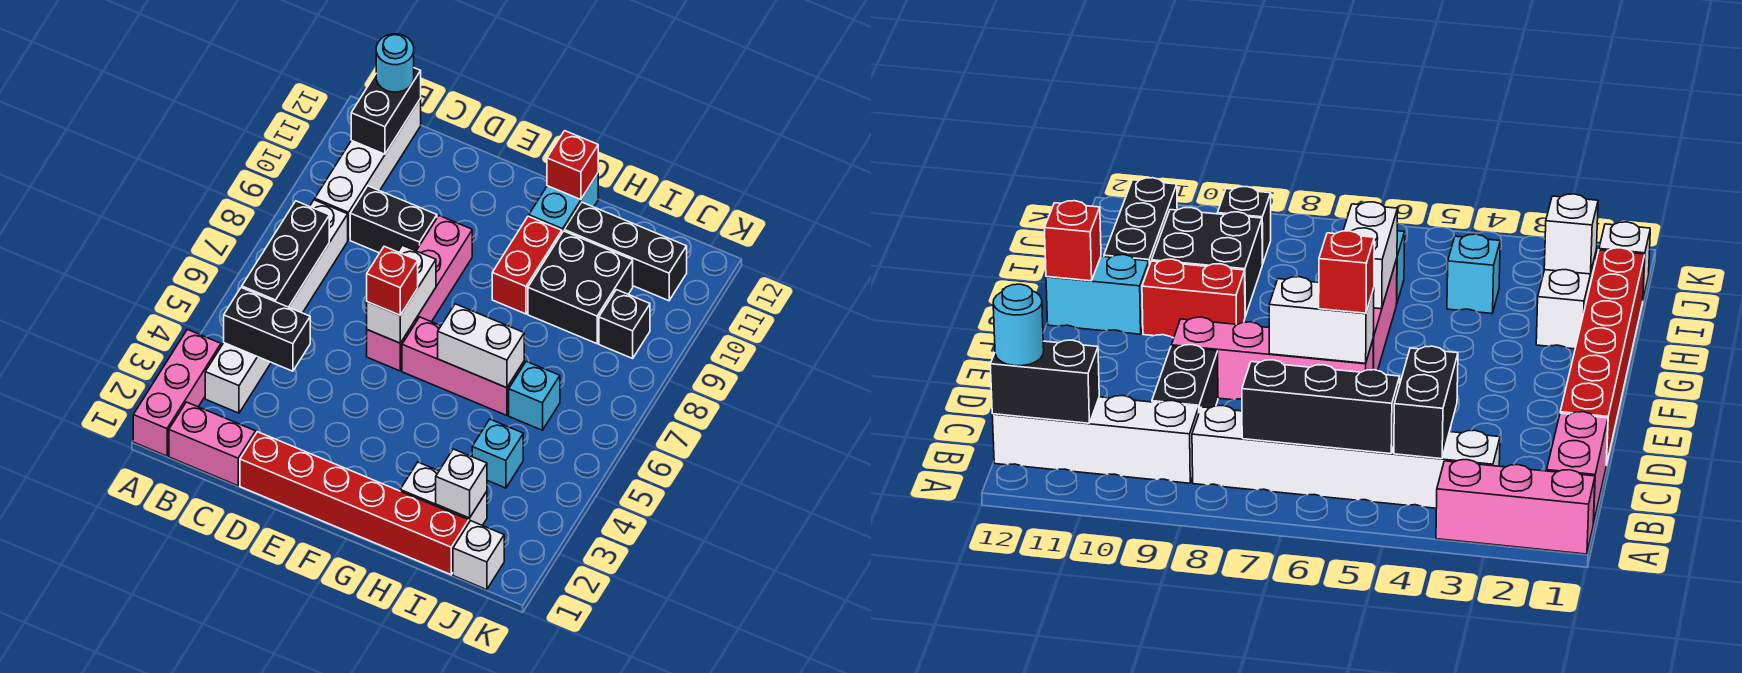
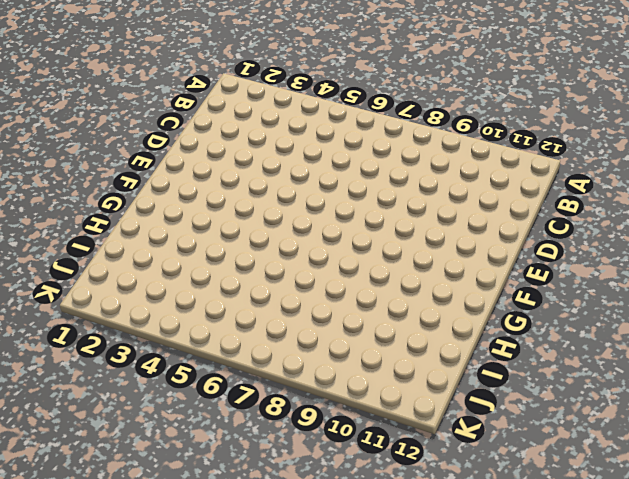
none -> pink brick A1:A3 level 1
none -> pink brick B1:C1 level 1
none -> white brick B3:B8 level 1

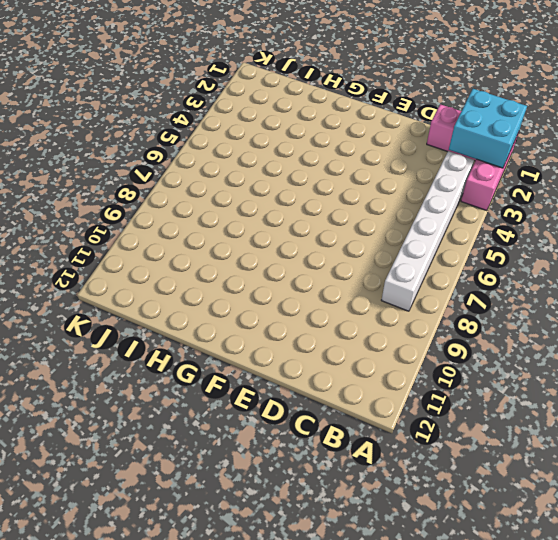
cyan brick A1:B2 level 2 -> none
none -> white brick B9:B12 level 1
none -> black brick C9:D9 level 1
none -> red brick D1:I1 level 1

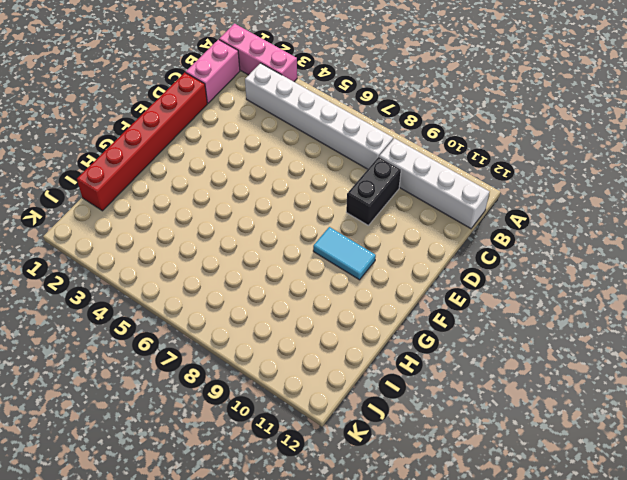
cyan tile F9:F10 level 1 -> none
none -> pink brick E6:E9 level 1
none -> pink brick F6:H6 level 1
none -> red brick G9:G10 level 1

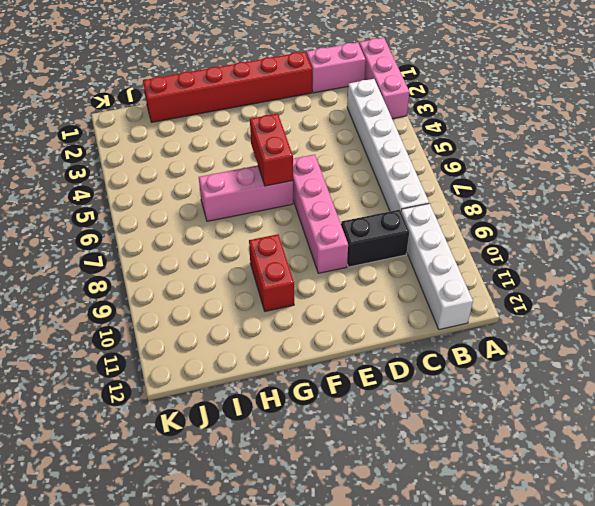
red brick F5:F6 level 2 -> none
none -> cyan brick G11:G12 level 1
none -> white brick H2:I2 level 1
none -> black brick H9:I10 level 1

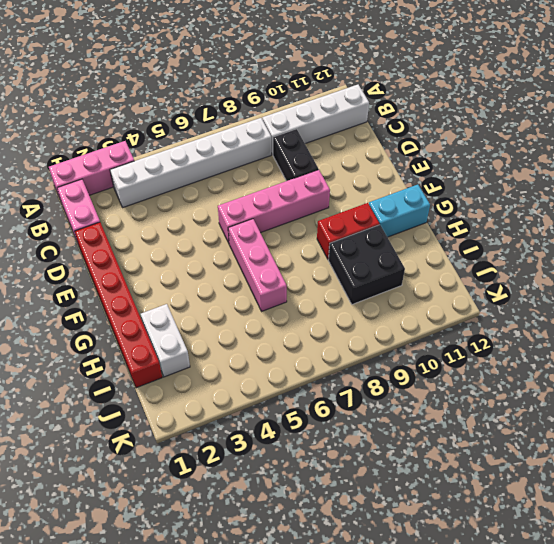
none -> black brick H11:J11 level 1
none -> cyan brick I4 level 1
none -> cyan brick I6 level 1

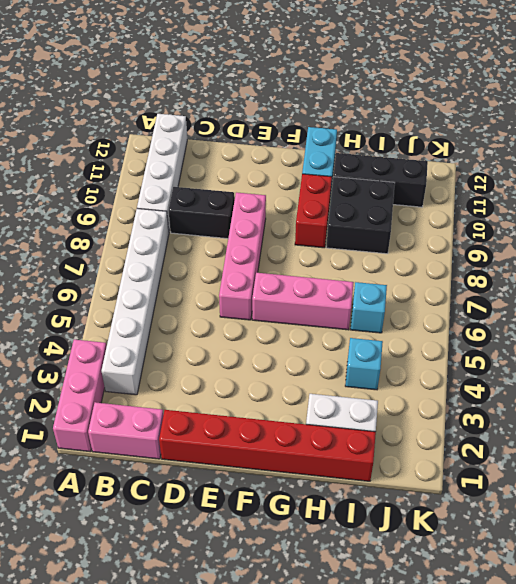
none -> white brick J1 level 1
none -> black brick J9 level 1
none -> black brick B4:C4 level 2

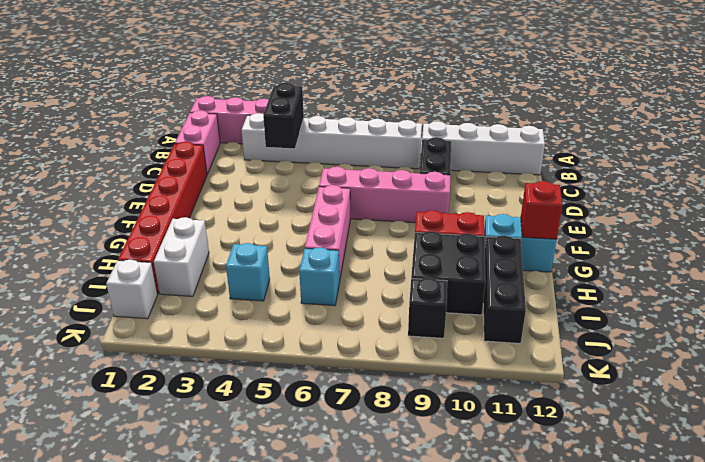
none -> black brick B5:B7 level 2
none -> black brick B11:B12 level 2
none -> white brick E6:E7 level 2

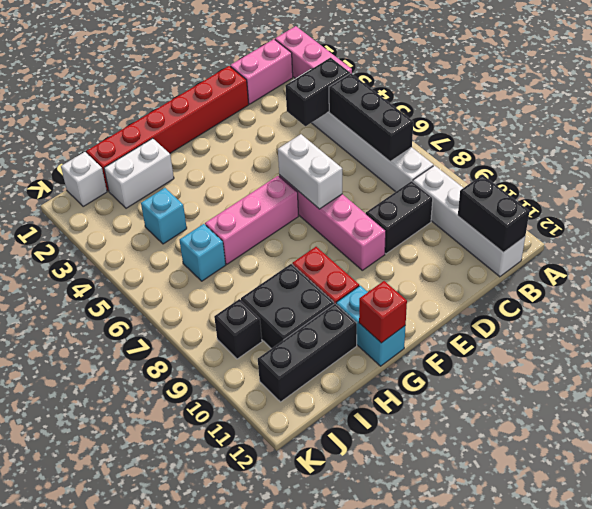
none -> white brick G6:H6 level 2
none -> white brick I2 level 2
none -> cyan round brick B12 level 3

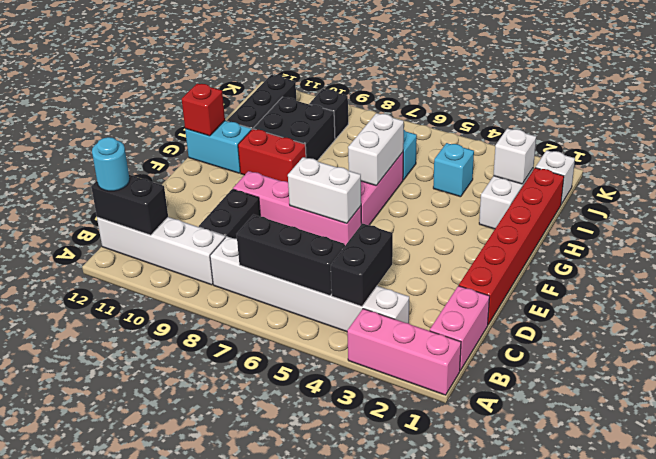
none -> red brick E6 level 3

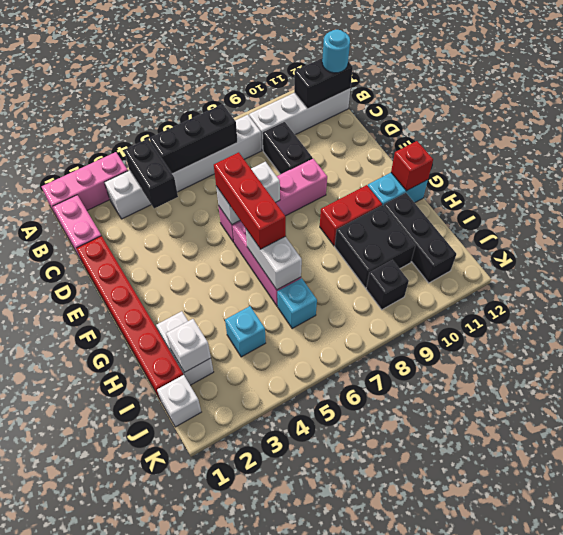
red brick E6:G6 level 3 -> red brick E6 level 3

